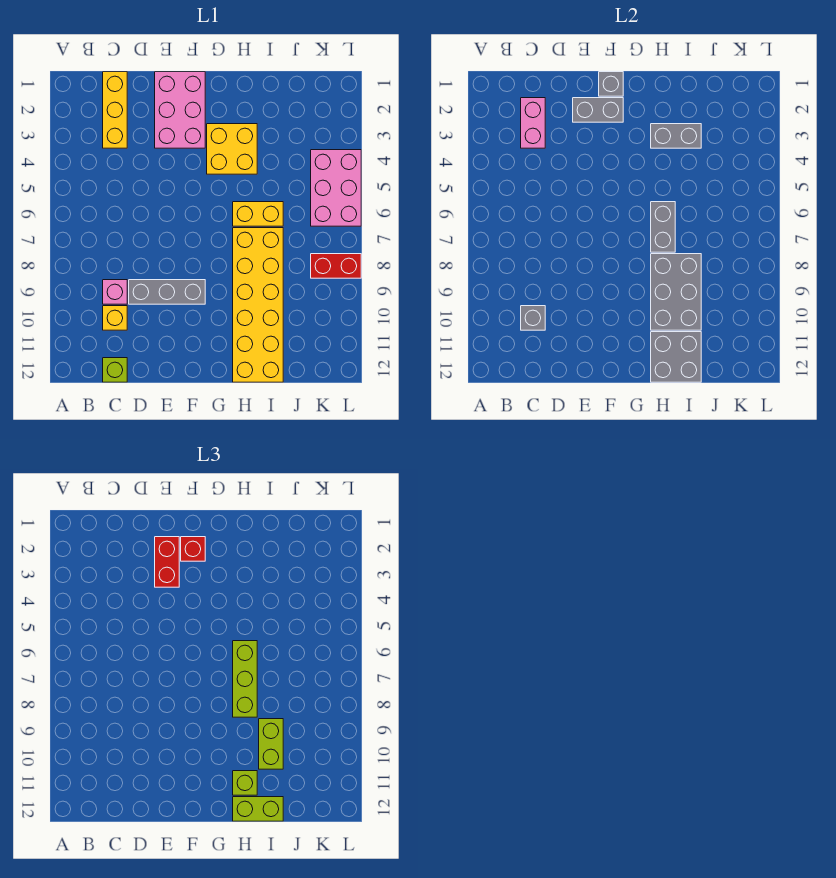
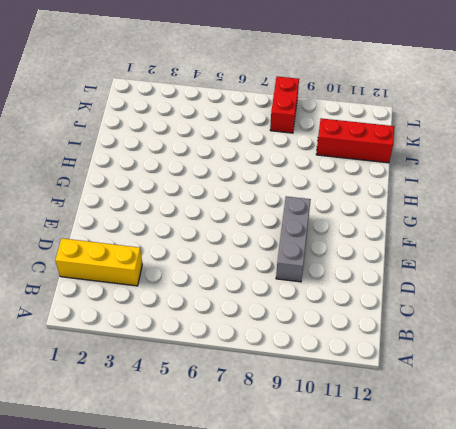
red brick J10:J12 level 1 -> none
none -> pink brick C9 level 1
none -> yellow brick C10 level 1
none -> lime brick C12 level 1

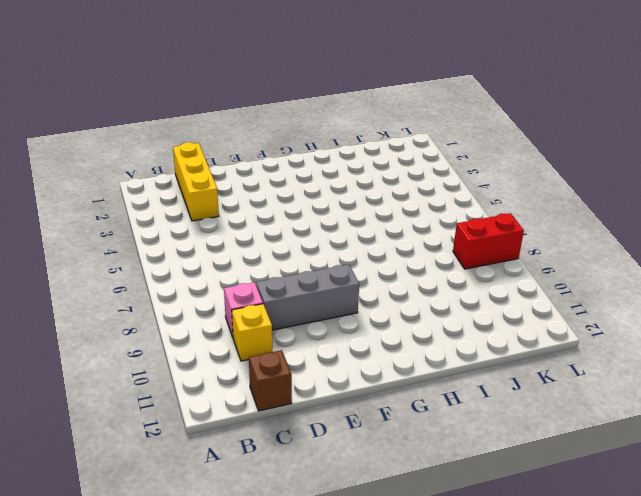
brown brick C12 level 1 -> lime brick C12 level 1
none -> pink brick E1:F3 level 1
none -> yellow brick G3:H4 level 1
none -> yellow brick H6:I6 level 1

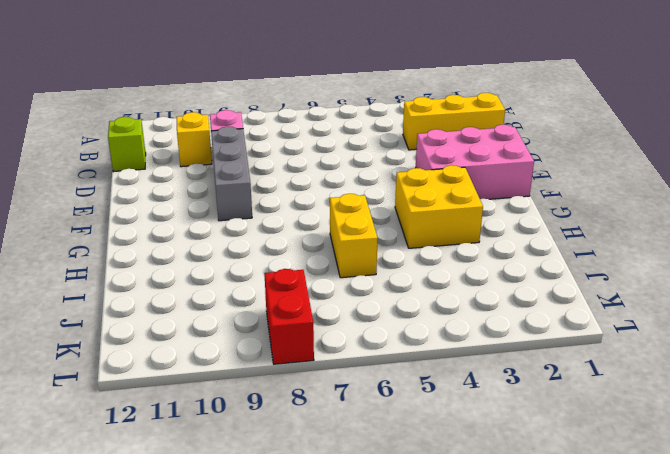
none -> yellow brick H7:I12 level 1
none -> pink brick K4:L6 level 1
none -> pink brick C2:C3 level 2

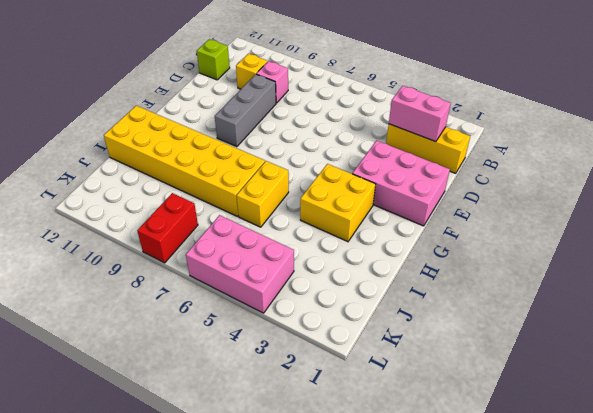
none -> grey brick C10 level 2
none -> grey brick E2:F2 level 2
none -> grey brick F1 level 2

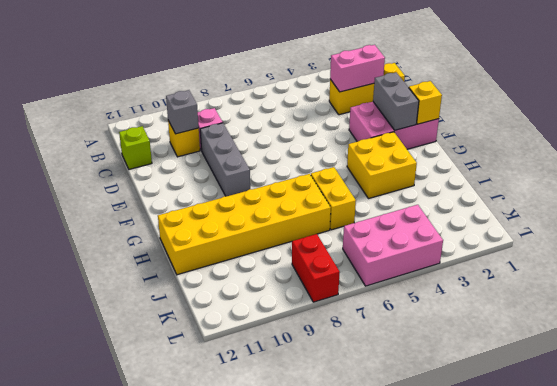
yellow brick F1 level 2 -> grey brick F1 level 2
none -> grey brick H3:I3 level 2
none -> grey brick H6:H7 level 2
none -> grey brick H8:I10 level 2

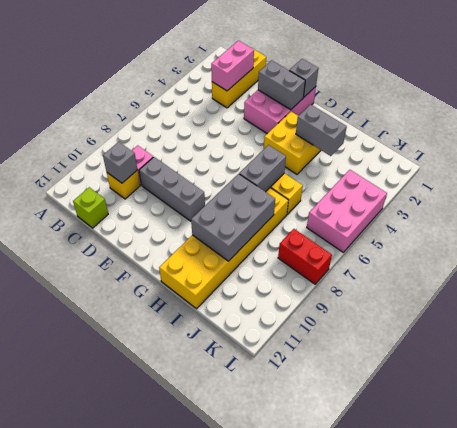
none -> grey brick H11:I12 level 2
none -> red brick E2:E3 level 3
none -> red brick F2 level 3

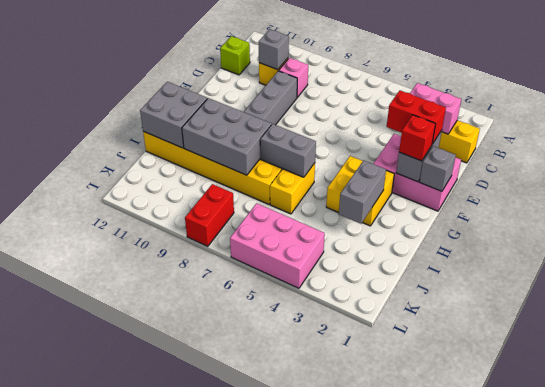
none -> lime brick H6:H8 level 3
none -> lime brick H11 level 3
none -> lime brick H12:I12 level 3

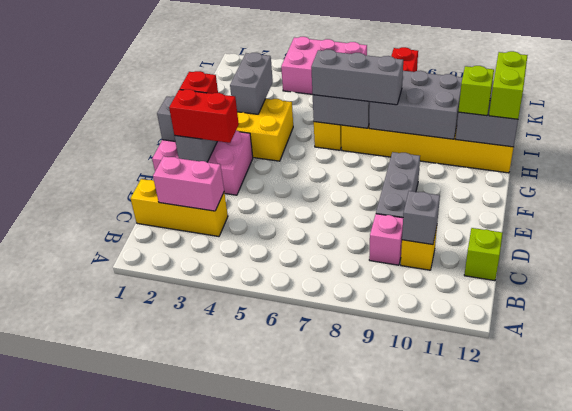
grey brick H6:H8 level 3 -> lime brick H6:H8 level 3
none -> lime brick I9:I10 level 3

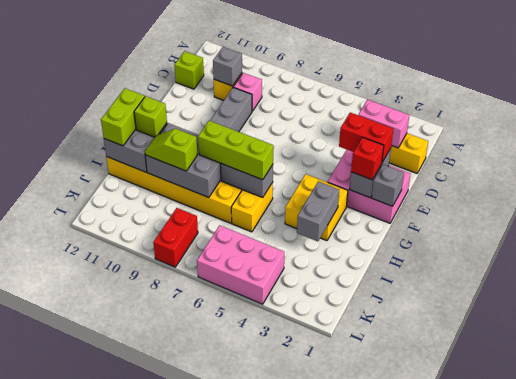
lime slope I9:I10 level 3 top 9 -> lime brick I9:I10 level 3

